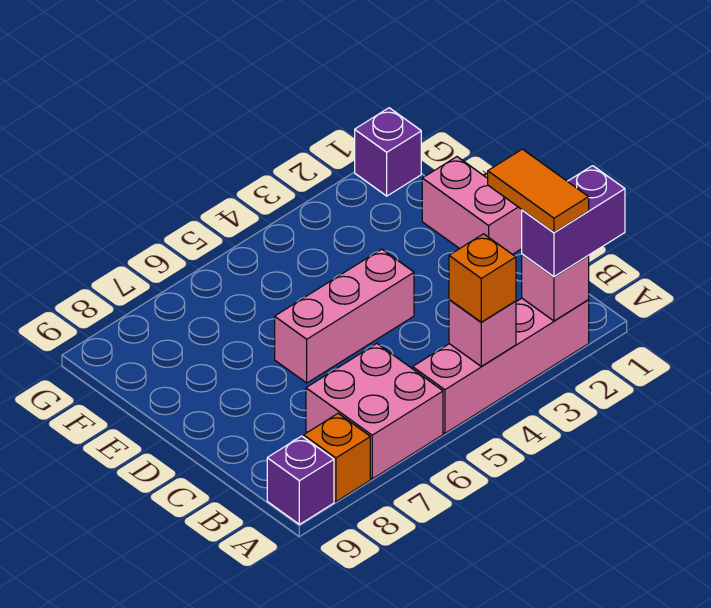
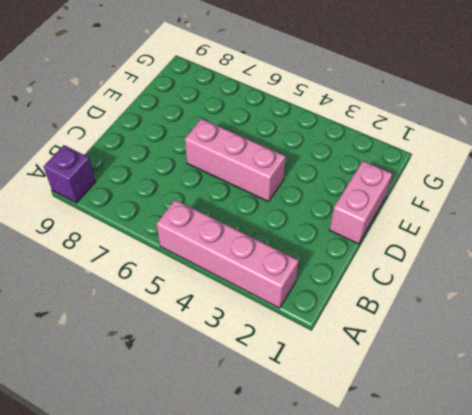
none -> pink brick A6:B7 level 1
none -> orange brick A8 level 1
none -> purple brick G1 level 1

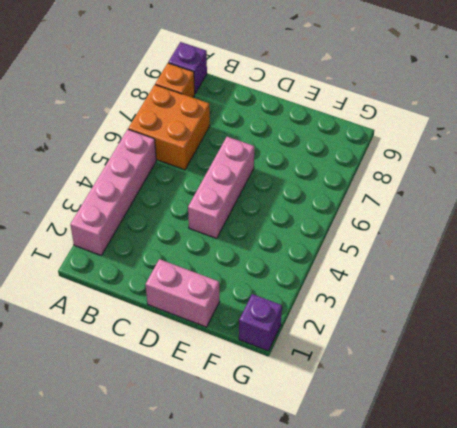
orange brick A6:B7 level 1 -> pink brick A6:B7 level 1
none -> pink brick A2 level 2
none -> pink brick A4 level 2
none -> purple brick A1:A2 level 3

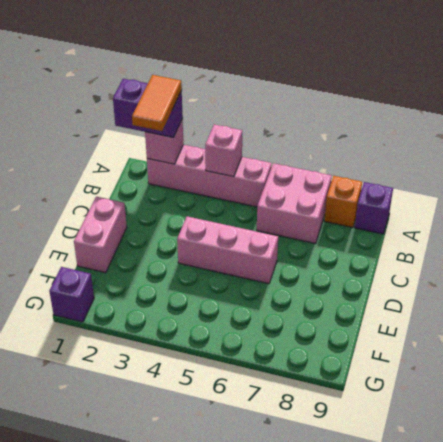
none -> orange brick A4 level 3

